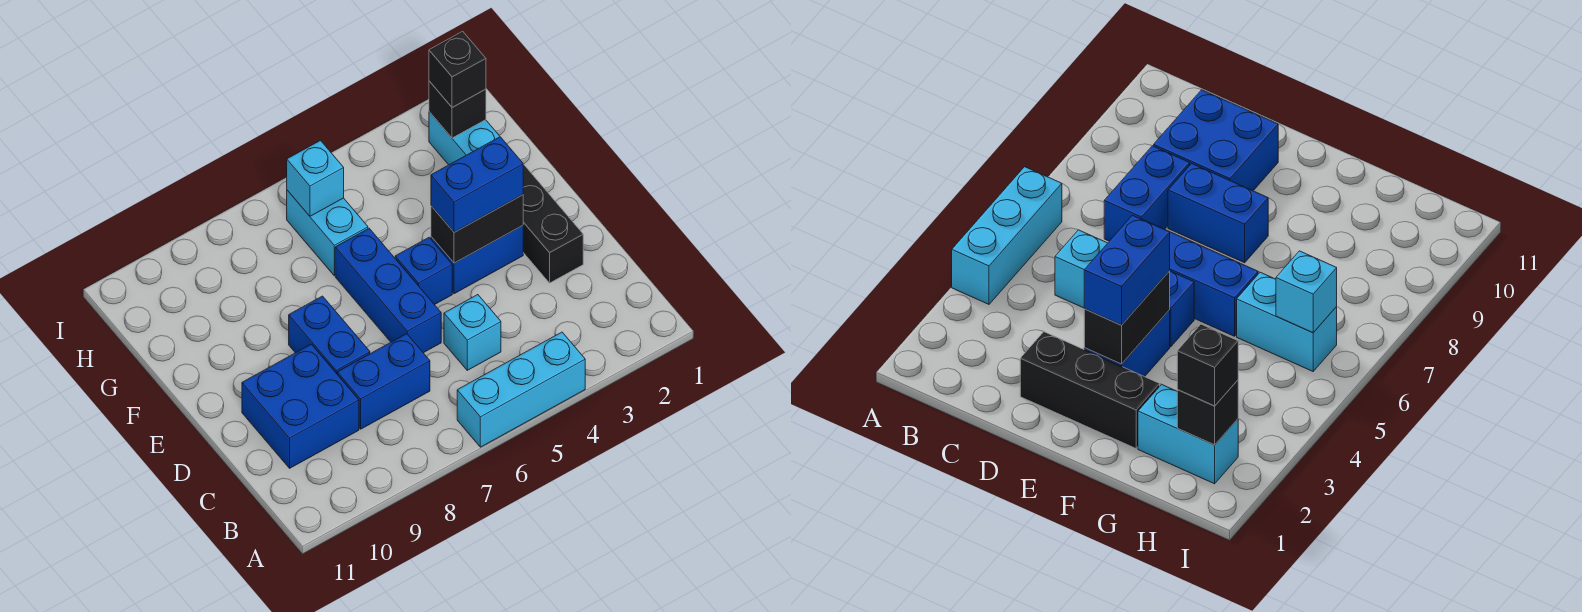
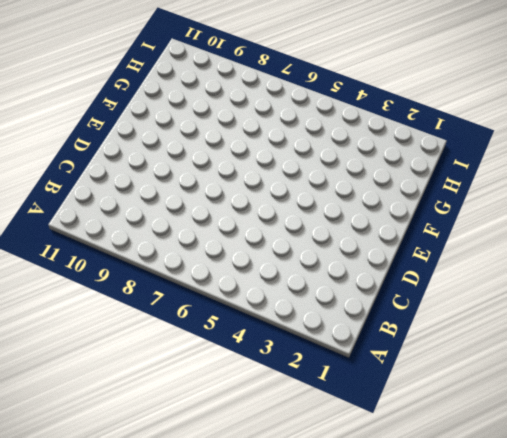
none -> cyan brick A4:A6 level 1
none -> cyan brick C5 level 1
none -> blue brick C7:C8 level 1

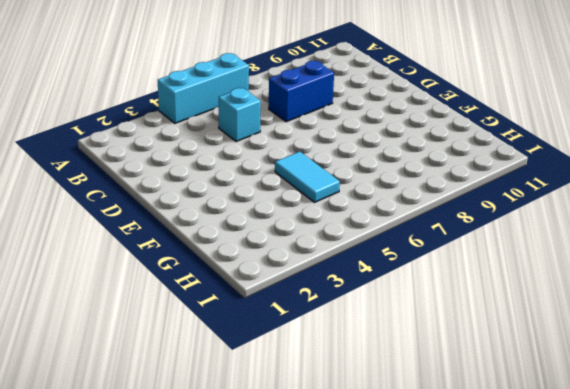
cyan tile F5:G5 level 1 -> none
none -> blue brick C9:D10 level 1
none -> black brick D2:F2 level 1
none -> blue brick D6:F6 level 1

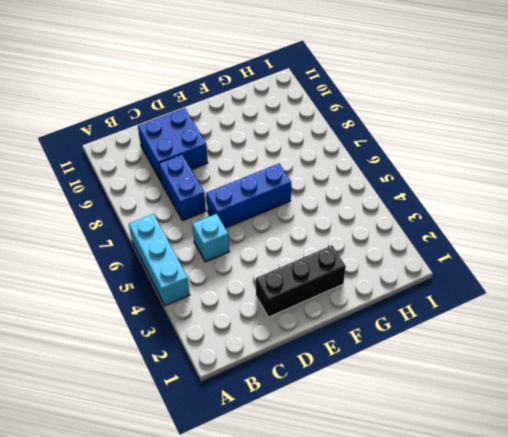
none -> blue brick D8:E8 level 1
none -> blue brick E3:E4 level 1
none -> blue brick E5 level 1

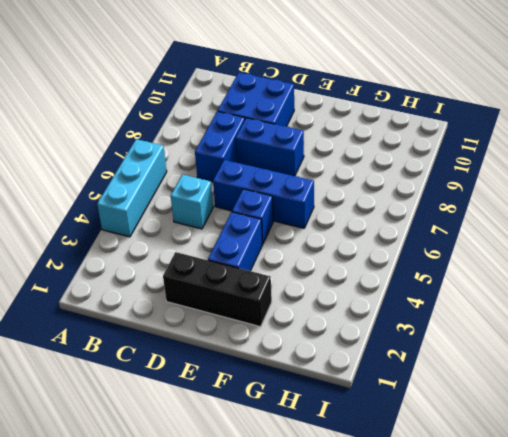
none -> cyan brick G2:H2 level 1
none -> cyan brick G6:H6 level 1
none -> black brick E3:E4 level 2

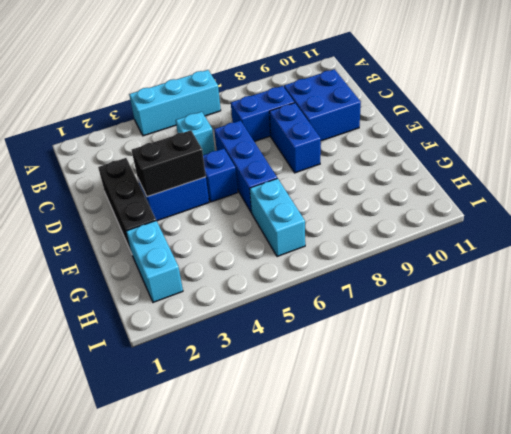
none -> black brick H2 level 2
none -> cyan brick H6 level 2
none -> blue brick E3:E4 level 3

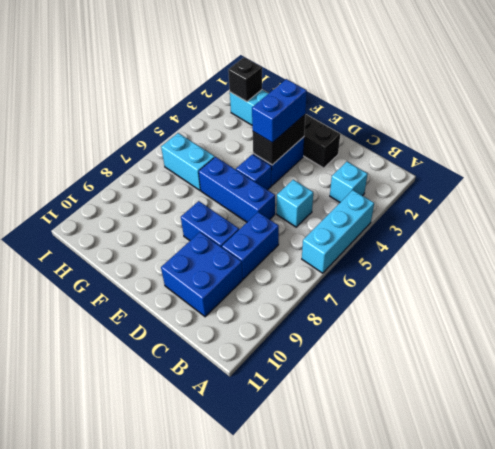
cyan brick B3 level 1 -> cyan brick H6 level 2
none -> black brick H2 level 3

